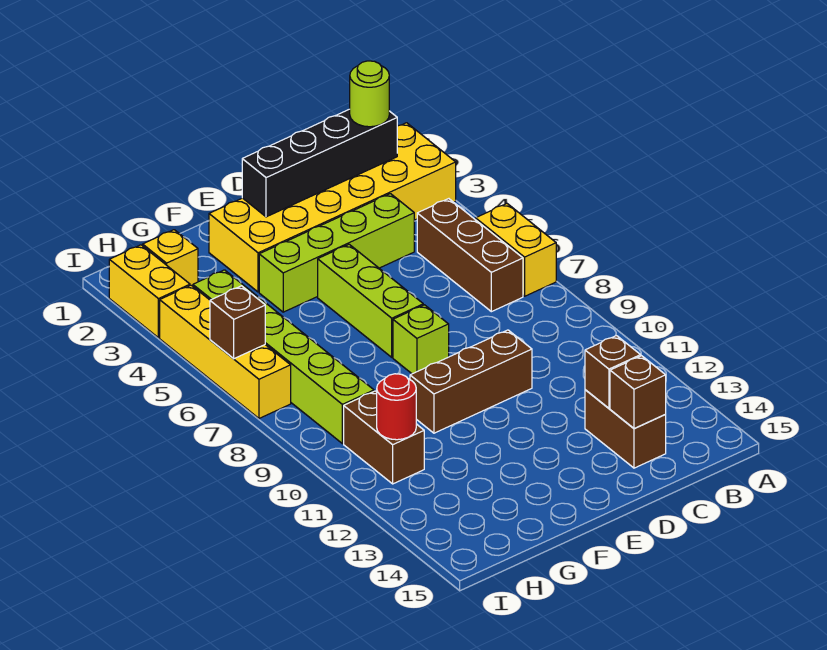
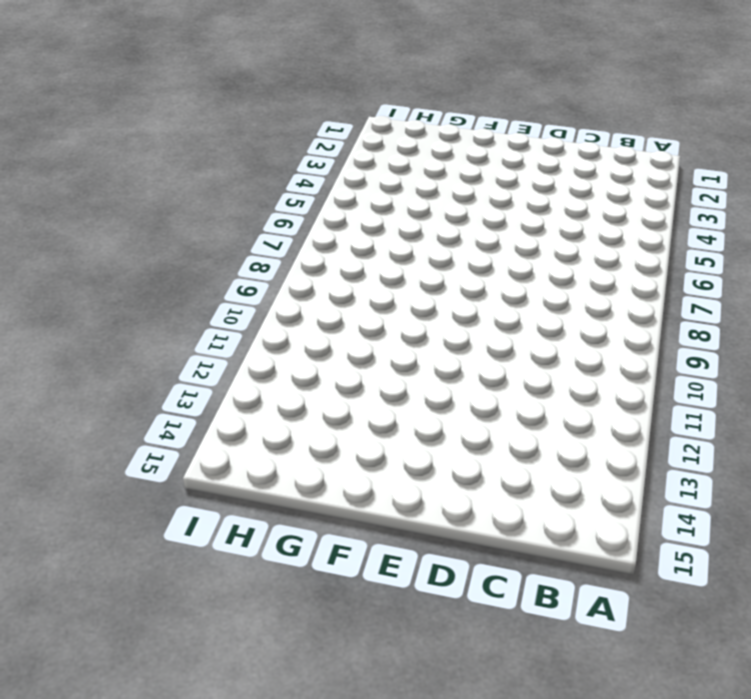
none -> yellow brick A2:F3 level 1
none -> yellow brick A6:A7 level 1
none -> brown brick B5:B7 level 1

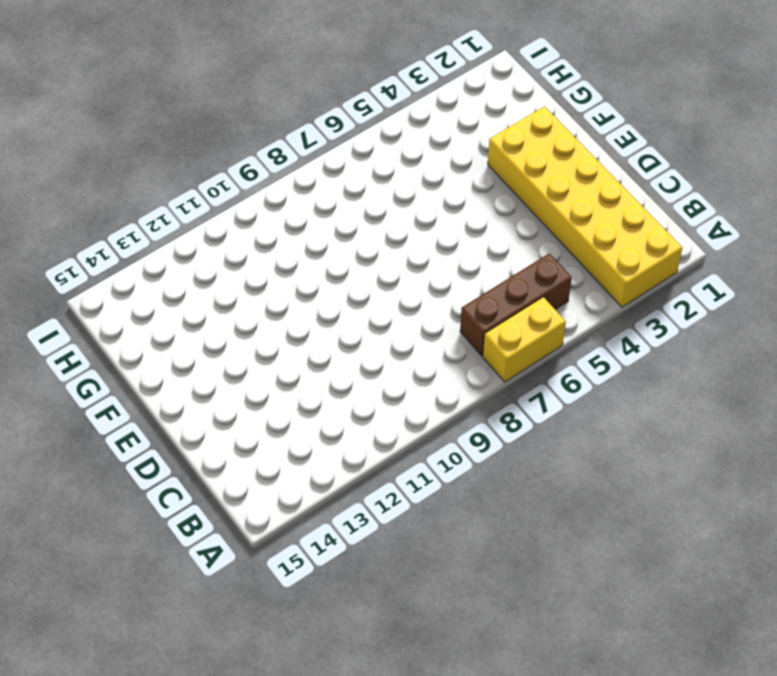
none -> lime brick C4:F4 level 1
none -> brown brick C13:C14 level 1
none -> brown brick D10:F10 level 1

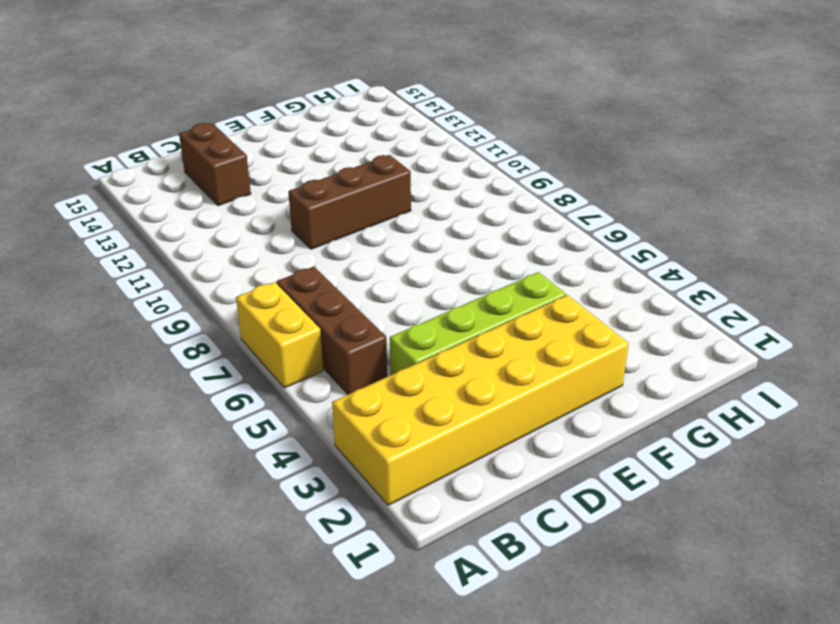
none -> lime brick E5:E7 level 1
none -> lime brick E8 level 1
none -> yellow brick H2 level 1

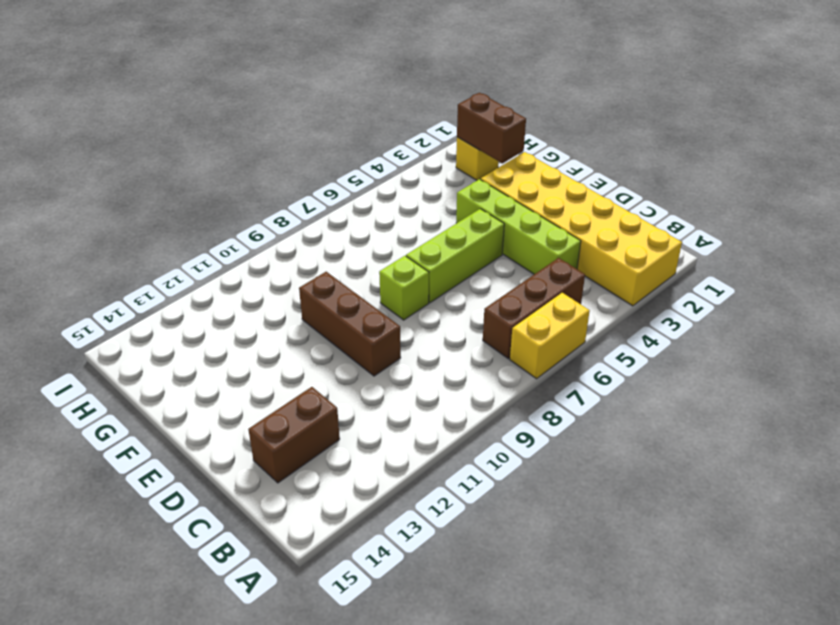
brown brick G2:H2 level 2 -> brown brick H10:H11 level 1
none -> lime brick H4:H9 level 1
none -> yellow brick I2:I3 level 1
none -> yellow brick I4:I7 level 1

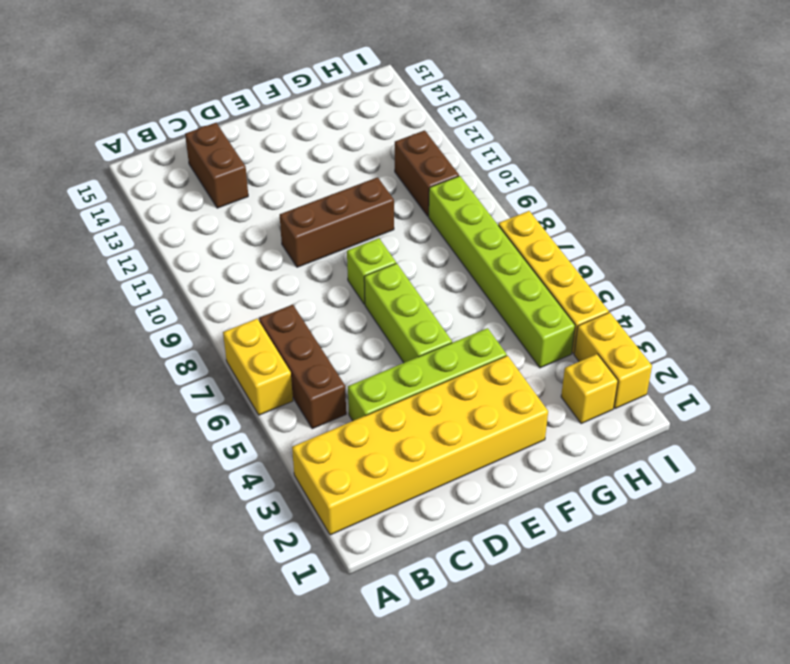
none -> black brick B2:E2 level 2
none -> brown brick C13 level 2
none -> brown brick C14 level 2

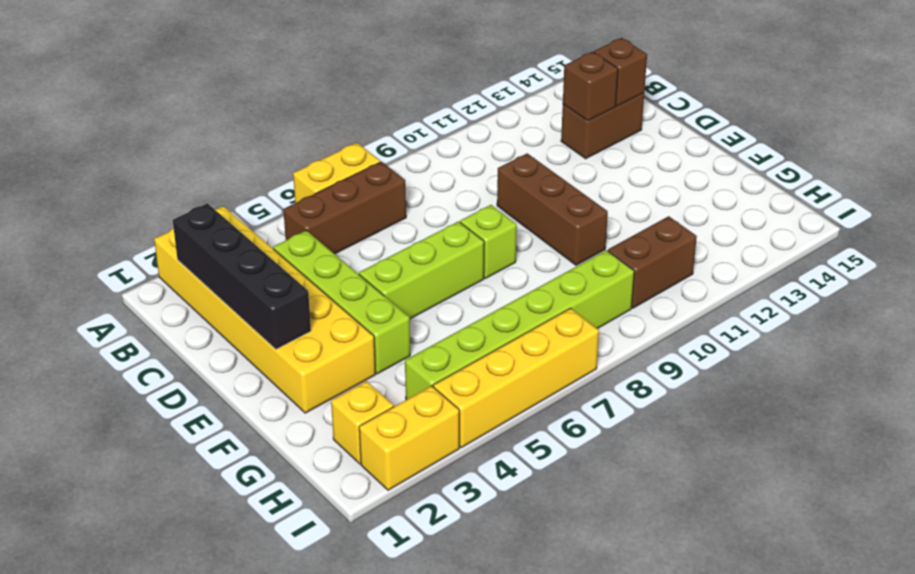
none -> red round brick H11 level 2
none -> brown brick I6 level 2
none -> lime round brick B2 level 3

